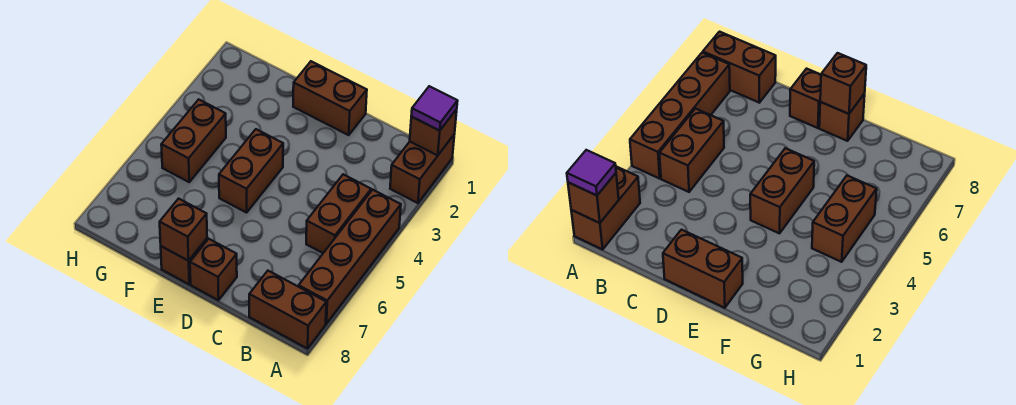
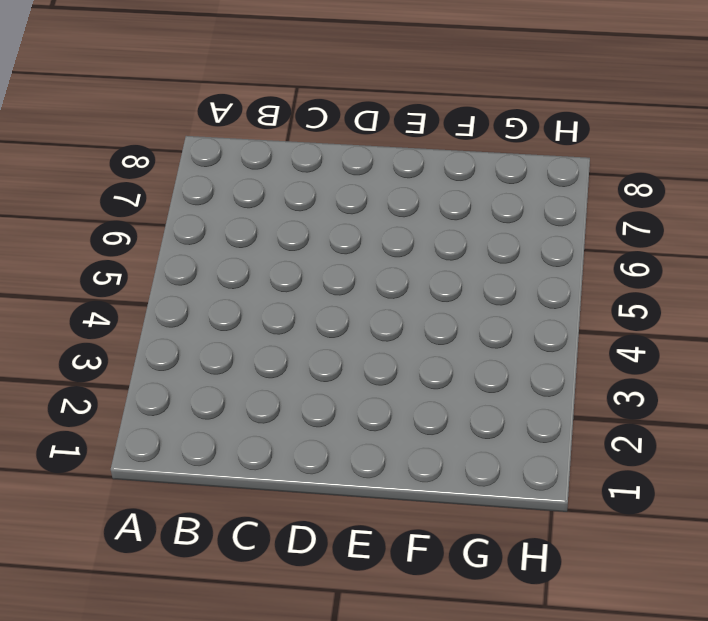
none -> brown brick A1:A2 level 1
none -> brown brick A4:A7 level 1
none -> brown brick A8:B8 level 1

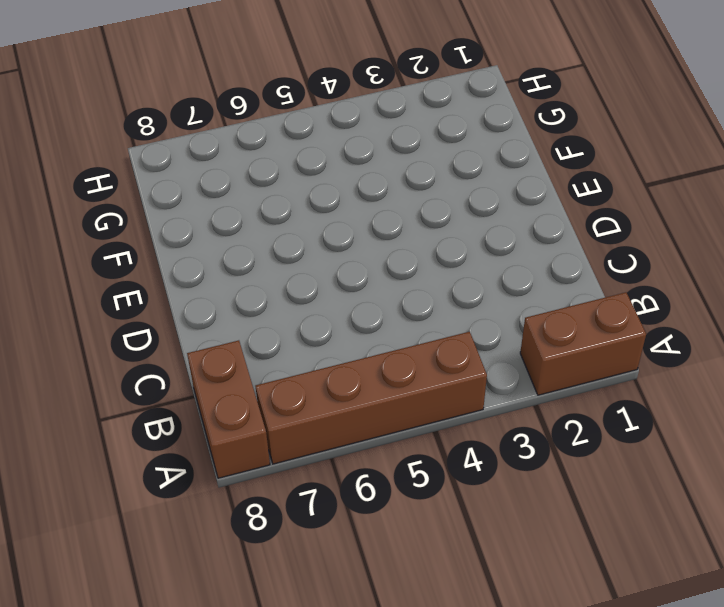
none -> brown brick B4:B5 level 1
none -> brown brick D1:E1 level 1
none -> brown brick D8 level 1

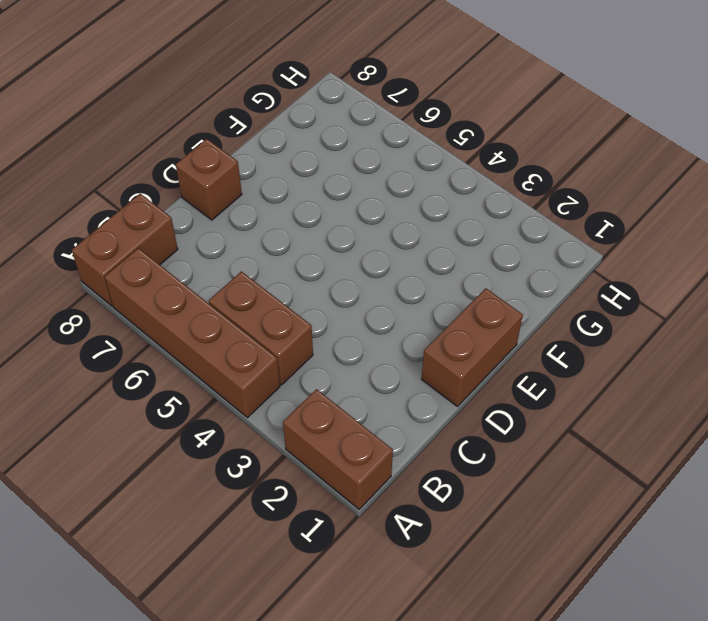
none -> brown brick E4:E5 level 1
none -> brown brick E8 level 1
none -> brown brick G4:G5 level 1

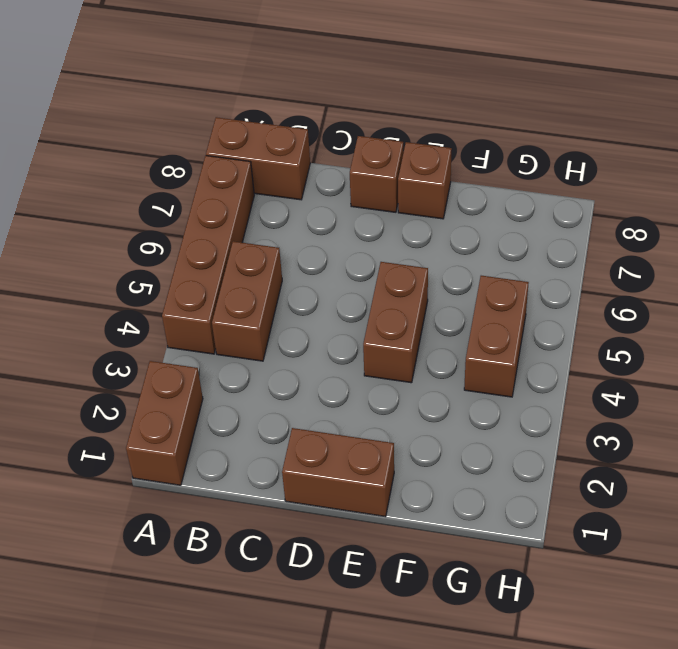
none -> brown brick A1 level 2
none -> brown brick E8 level 2
none -> purple tile A1 level 3

